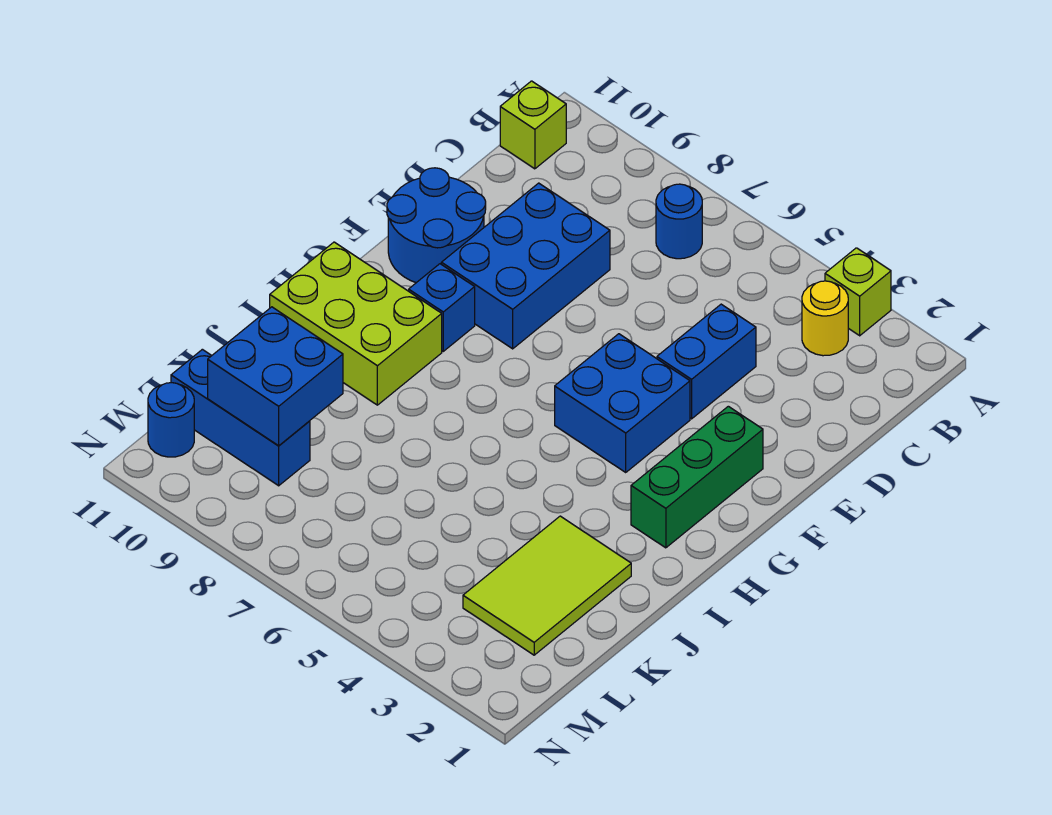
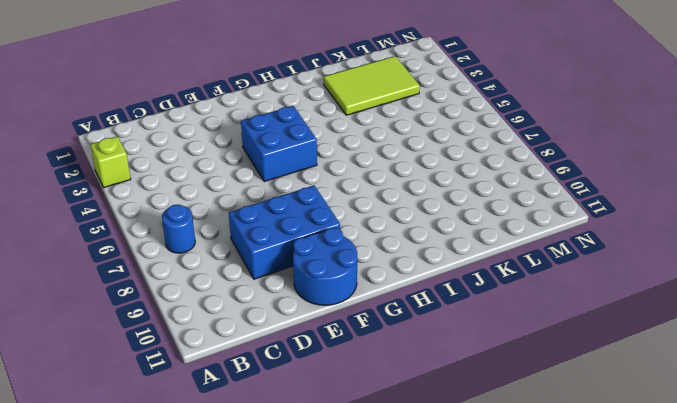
none -> yellow round brick B3 level 1
none -> lime brick B11 level 1
none -> blue brick D4:E4 level 1

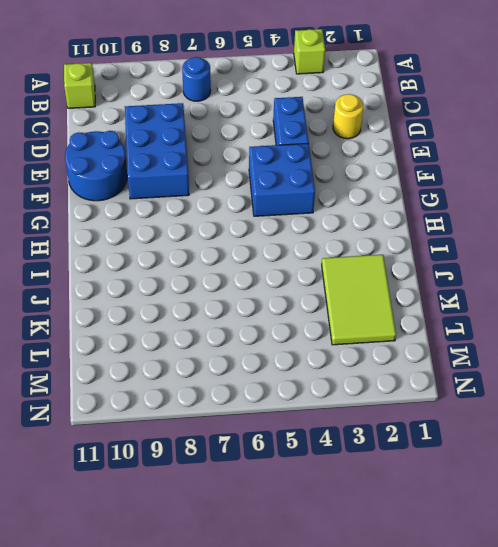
yellow round brick D2 level 1 -> yellow round brick B3 level 1
none -> green brick F2:H2 level 1
none -> blue brick G9 level 1
none -> lime brick H9:I11 level 1

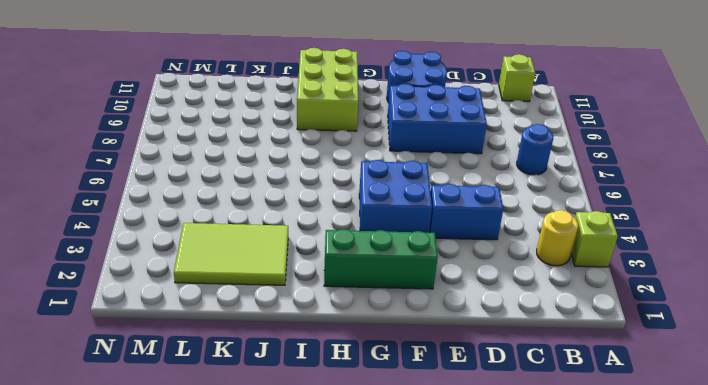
none -> blue brick G9 level 1
none -> blue brick L9:L11 level 1
none -> blue round brick M11 level 1

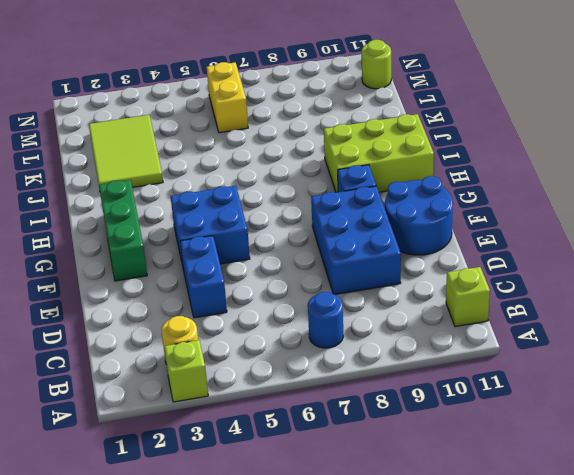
yellow brick L6:M6 level 1 -> none
lime round brick M11 level 1 -> blue round brick M11 level 1
none -> blue brick L9:L11 level 1
none -> blue brick K9:L10 level 2

